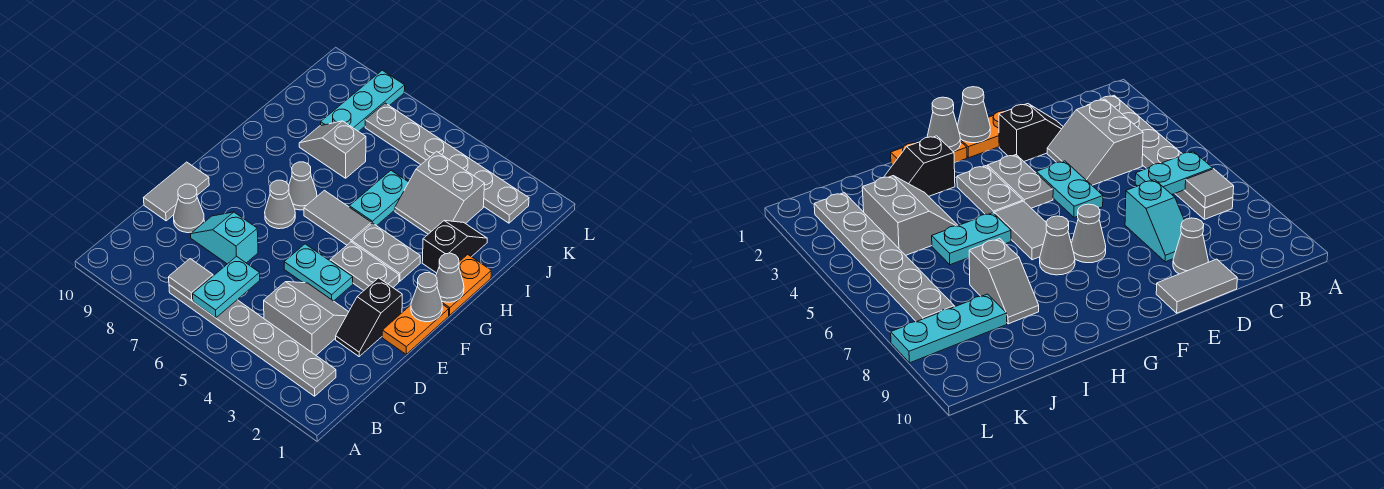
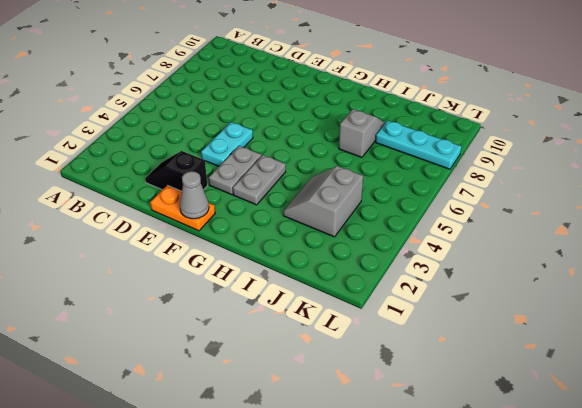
none -> grey plate B2:B7 level 1
none -> grey slope C3:D4 level 1 top C
none -> cyan slope D7:D8 level 1 top 7

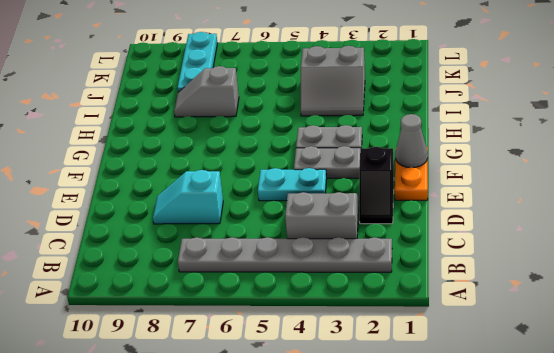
none -> grey cone D9 level 1
none -> grey tile D10:E10 level 1
none -> grey cone F7 level 1

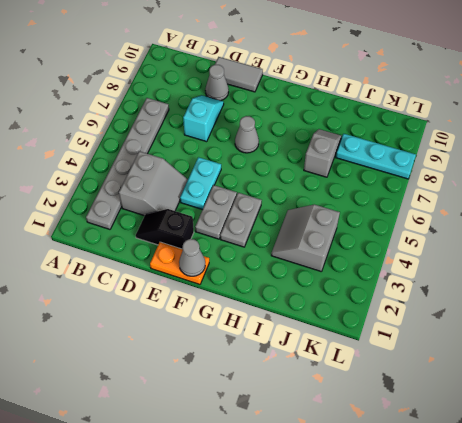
none -> orange plate G1:H1 level 1
none -> grey tile G5:G6 level 1
none -> grey cone G7 level 1

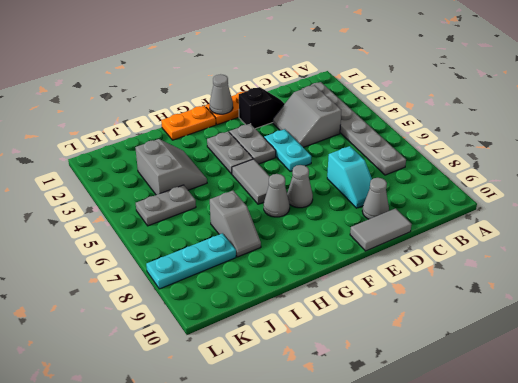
grey plate J5:K5 level 1 -> grey plate K2:K7 level 1
none -> black slope H2:I2 level 1 top H
none -> cyan plate H5:I5 level 1
none -> cyan plate B6:C6 level 2

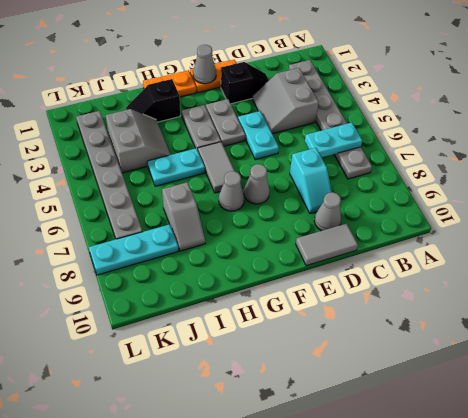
none -> grey tile B7 level 2
none -> grey cone G1 level 2

